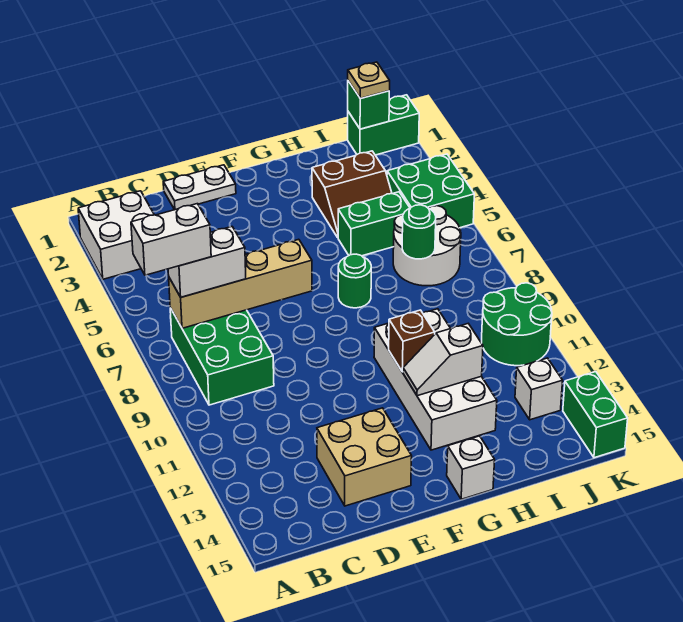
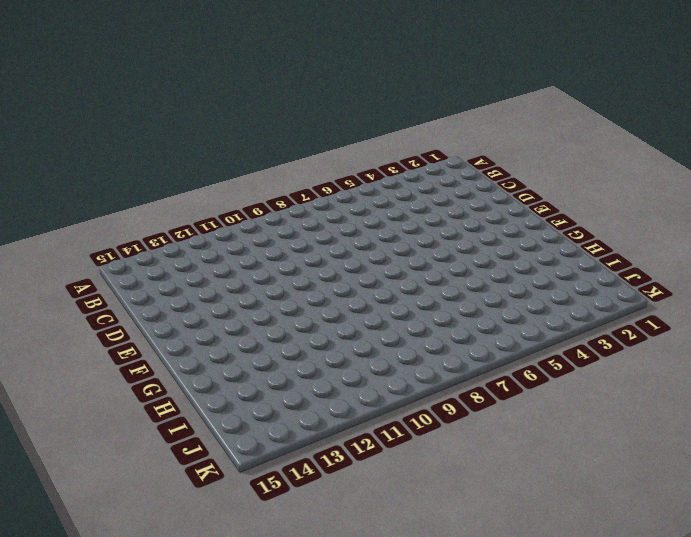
none -> white brick A2:B3 level 1
none -> green brick B7:C9 level 1
none -> white plate D1:E1 level 1

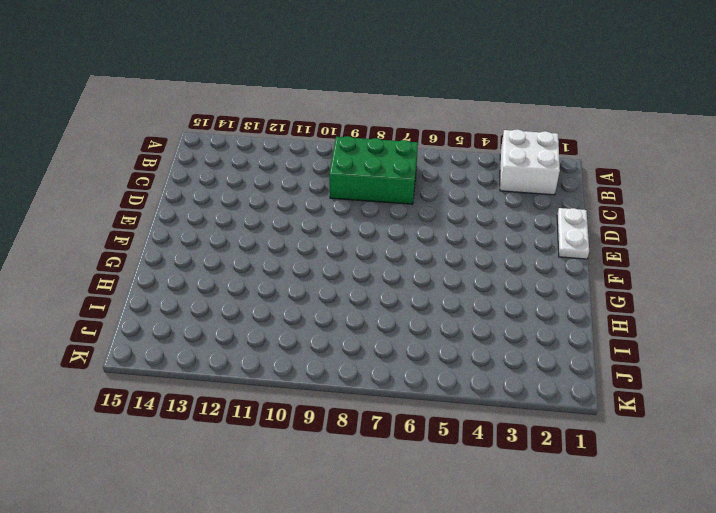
none -> tan brick D13:E14 level 1
none -> green round brick G7 level 1
none -> white brick G10:H13 level 1

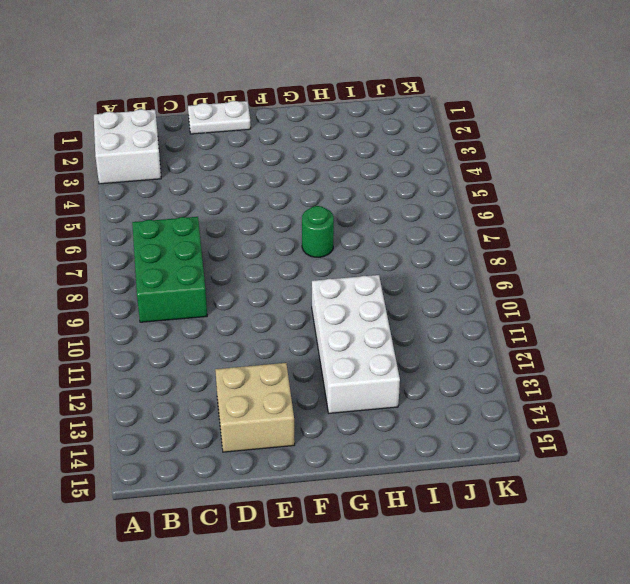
none -> white brick G15 level 1
none -> brown slope H3:I4 level 1 top 3
none -> green brick H5:I5 level 1

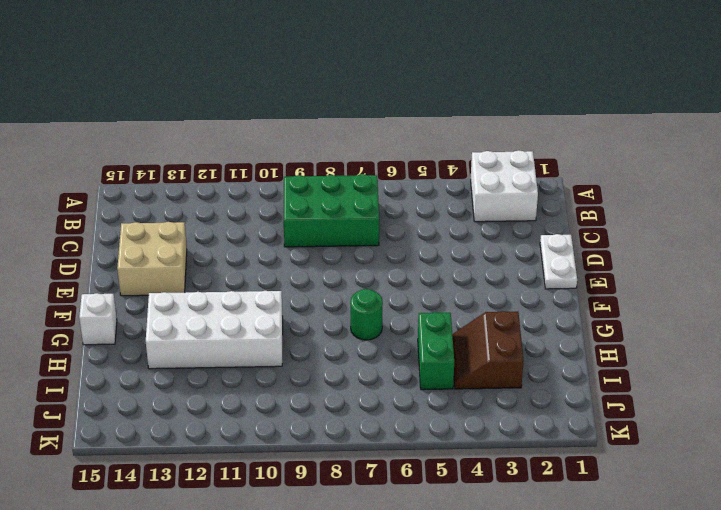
none -> white round brick I6:J7 level 1
none -> green brick J1:K1 level 1
none -> green brick J4:K5 level 1

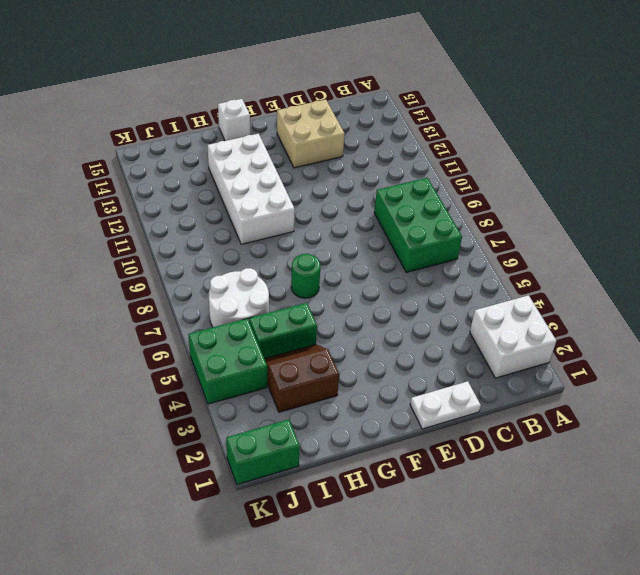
none -> green round brick J10:K11 level 1
none -> white brick J13 level 1
none -> green brick K14:K15 level 1

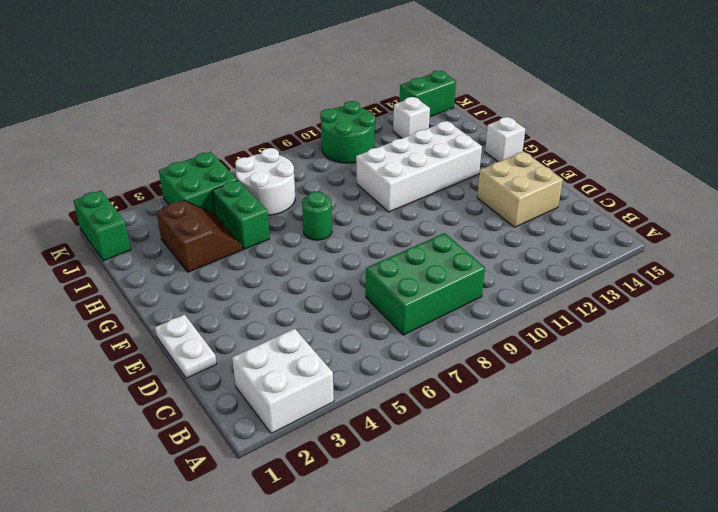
none -> tan brick B7:E7 level 2
none -> brown brick G11 level 2
none -> white slope G12:H12 level 2 top H

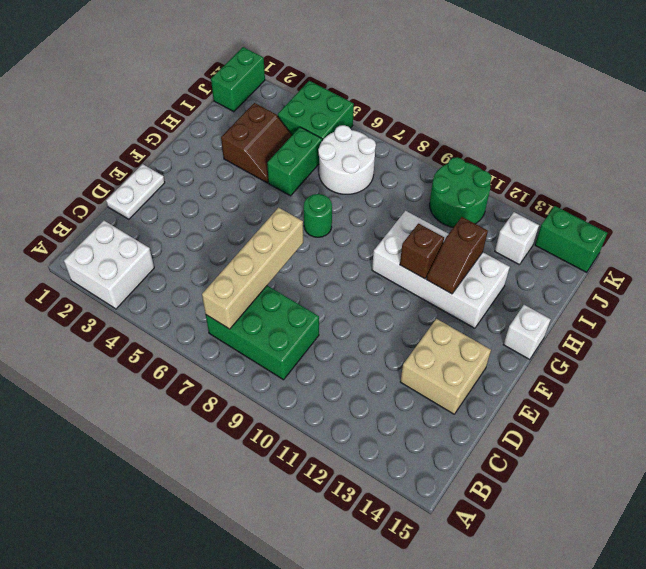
brown slope G12:H12 level 2 top H -> white slope G12:H12 level 2 top H
none -> green round brick I7 level 2
none -> green brick J1 level 2
none -> white brick B7:C7 level 3

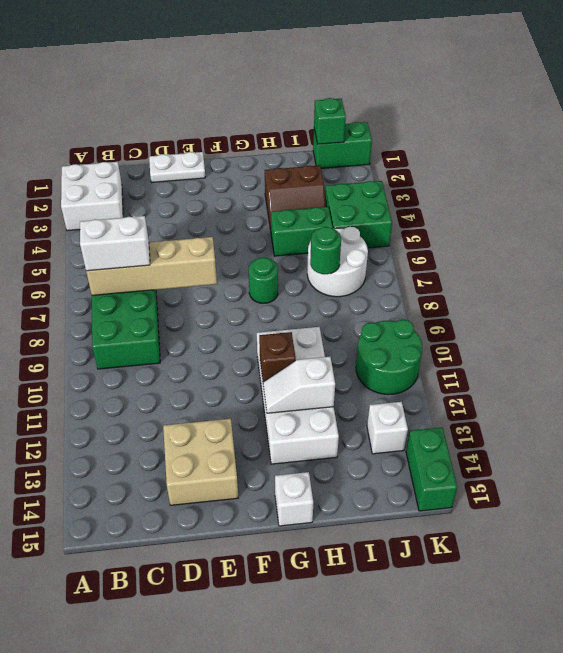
none -> tan plate J1 level 3
none -> white brick A7:B7 level 4

